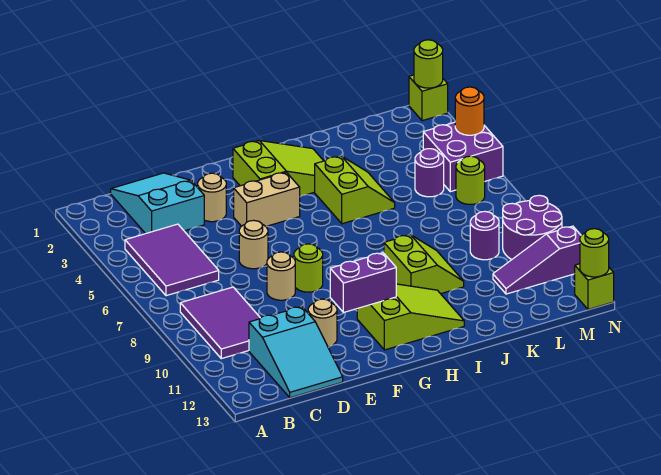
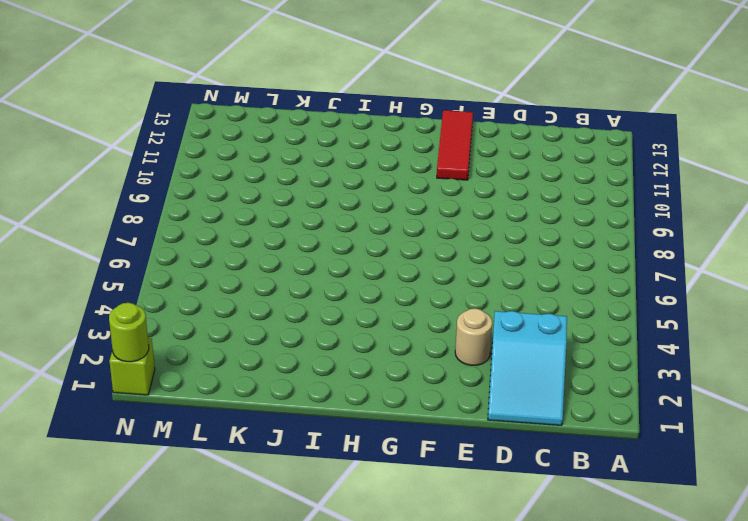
red tile F11:F13 level 1 -> none
none -> purple tile B4:C6 level 1
none -> purple tile B8:C10 level 1
none -> cyan slope C11:D13 level 1 top 11

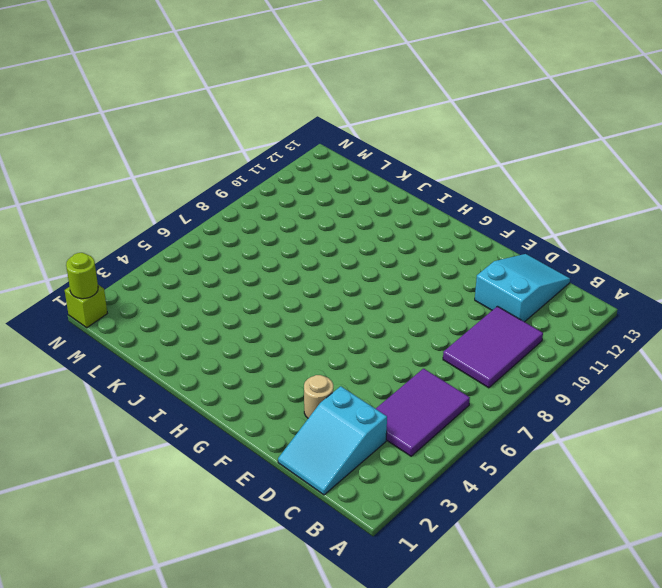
none -> tan round brick E6 level 1
none -> tan round brick E8 level 1
none -> tan round brick E11 level 1

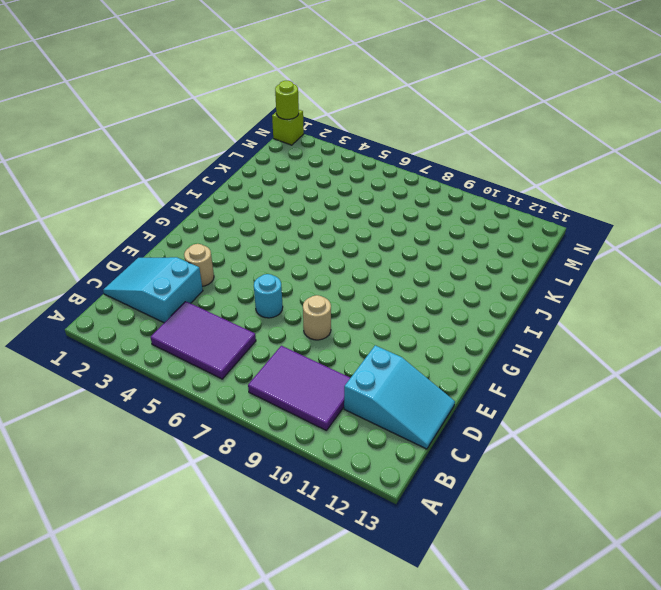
cyan round brick E6 level 1 -> tan round brick E6 level 1
none -> tan round brick E11 level 1
none -> tan brick F4:G4 level 1
none -> lime round brick F8 level 1

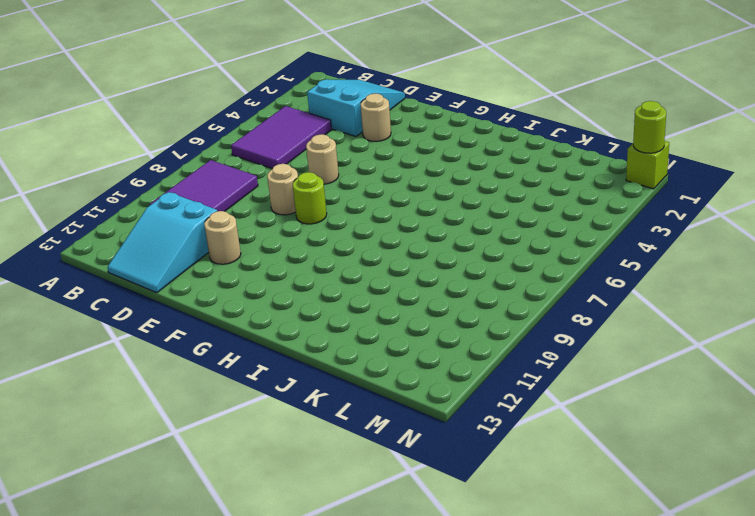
none -> tan brick F4:G4 level 1
none -> lime slope G2:I3 level 1 top G
none -> lime slope G11:I12 level 1 top G

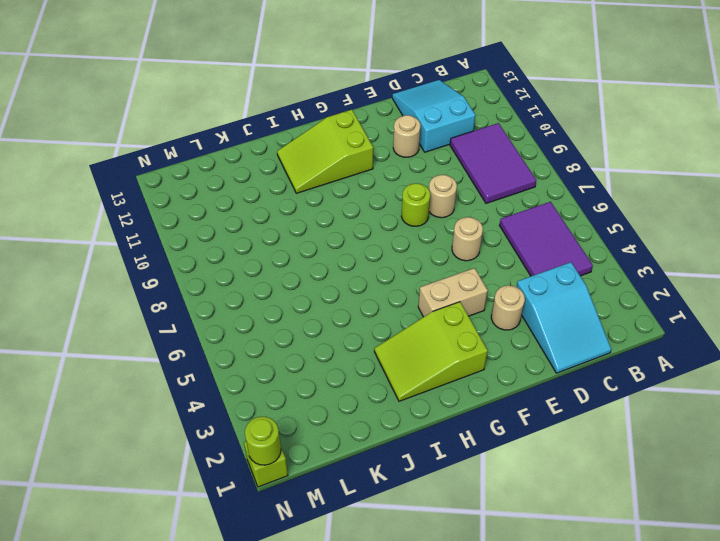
none -> lime slope I4:J5 level 1 top I
none -> lime slope I9:J10 level 1 top I
none -> purple round brick L5 level 1

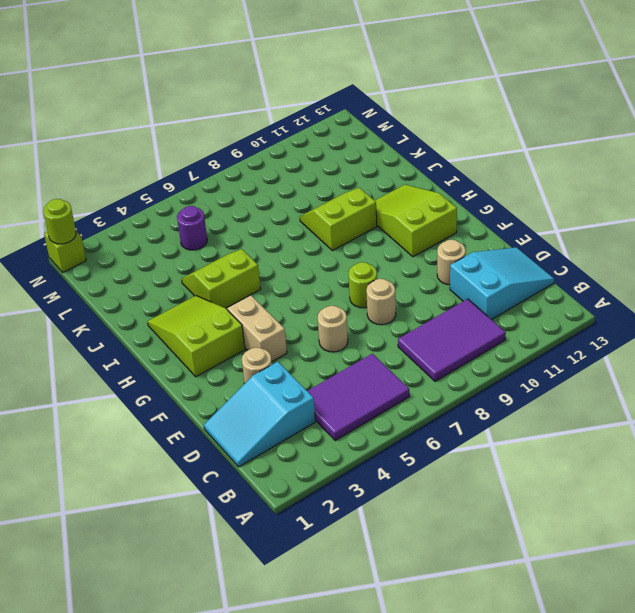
none -> purple round brick L9 level 1
none -> purple slope L11:N11 level 1 top N
none -> purple brick M4:N5 level 1

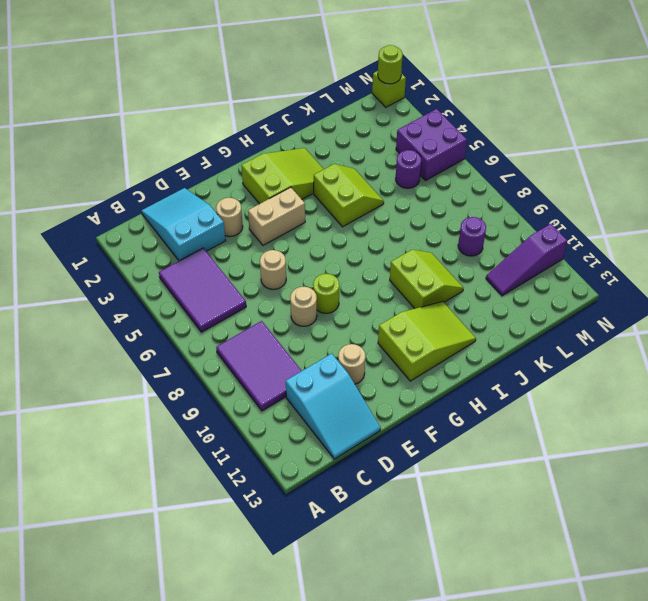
none -> lime round brick M6 level 1
none -> purple round brick M9:N10 level 1
none -> lime brick N13 level 1

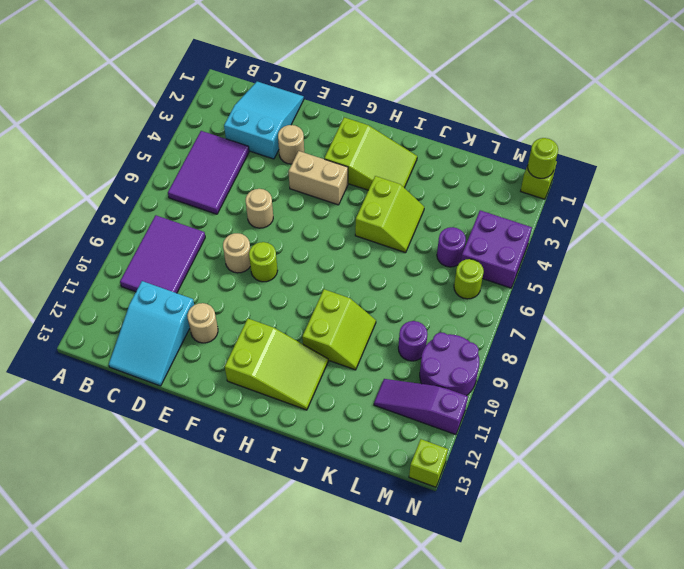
none -> purple brick F11:G11 level 2
none -> orange round brick N4 level 2
none -> lime round brick N13 level 2

